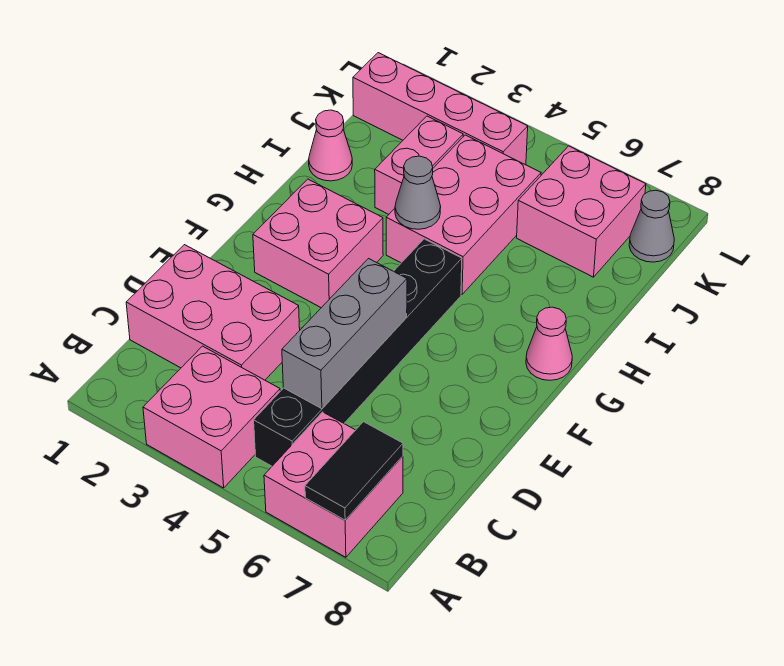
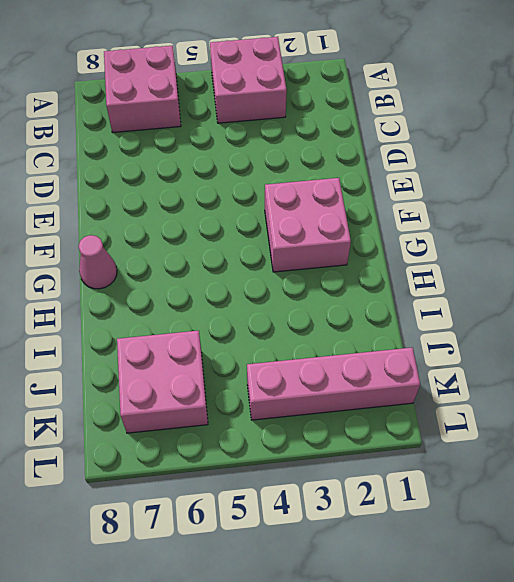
none -> black brick B5:G5 level 1
none -> pink brick C1:D3 level 1
none -> pink brick H4:J5 level 1

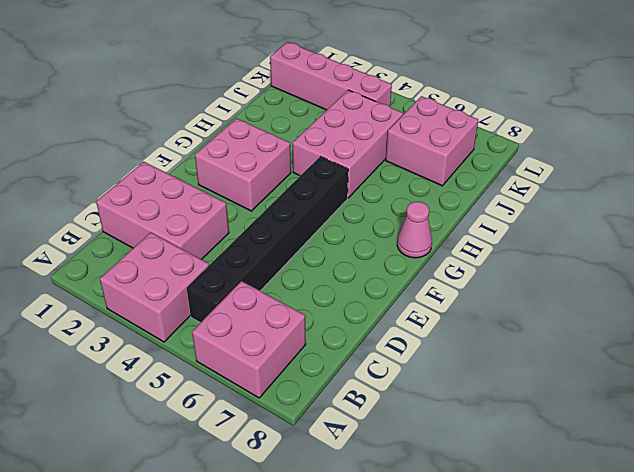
none -> pink cone I1 level 1
none -> pink brick I3:J3 level 1
none -> grey cone K8 level 1

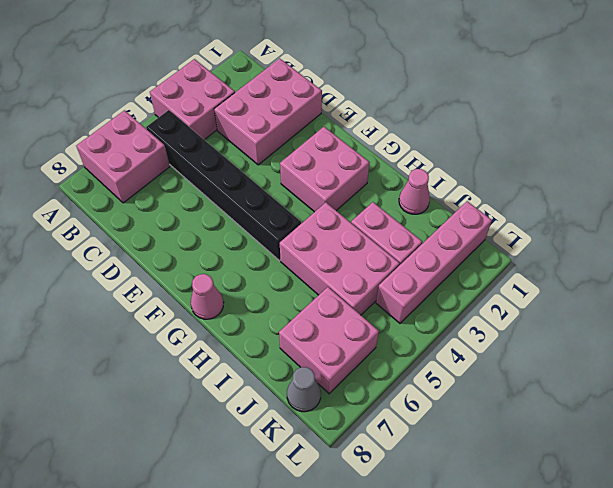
none -> black tile A7:B7 level 2
none -> grey brick C5:E5 level 2
none -> grey cone H4 level 2

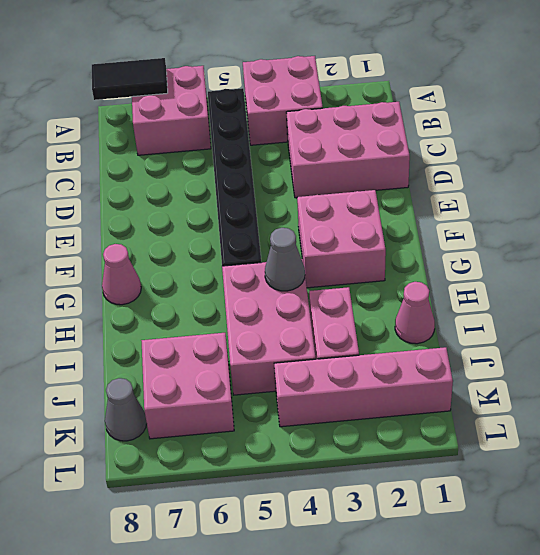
black tile A7:A8 level 2 -> black tile A7:B7 level 2
none -> grey brick C5:E5 level 2

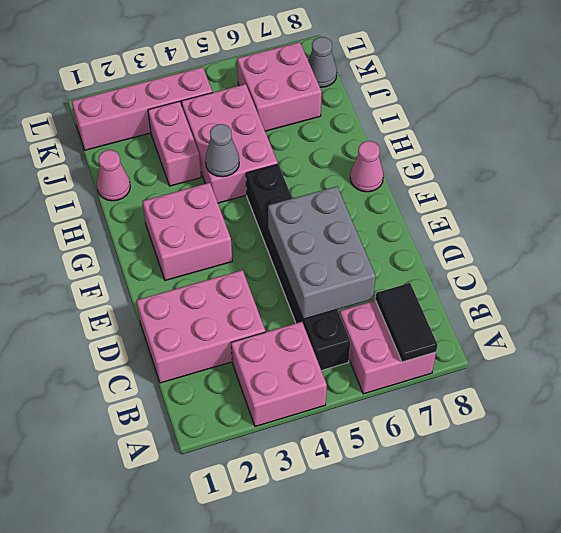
grey brick C5:E6 level 2 -> grey brick C5:E5 level 2

